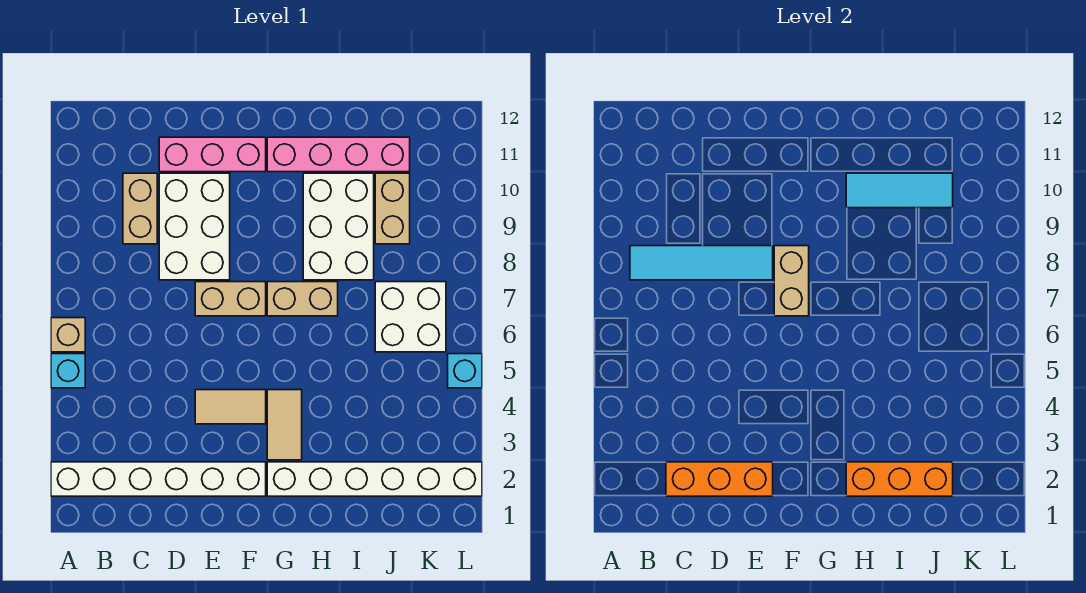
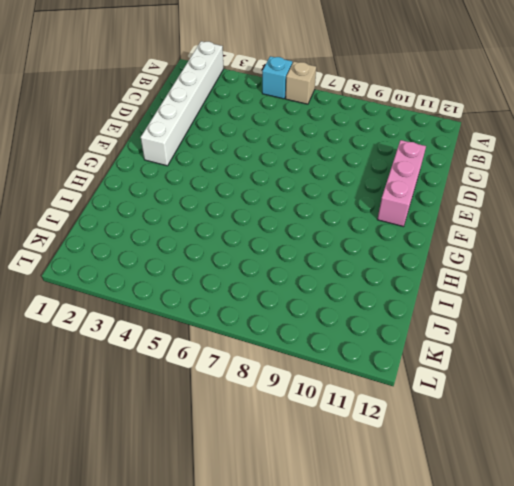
none -> tan brick C9:C10 level 1
none -> white brick D8:E10 level 1
none -> tan tile E4:F4 level 1

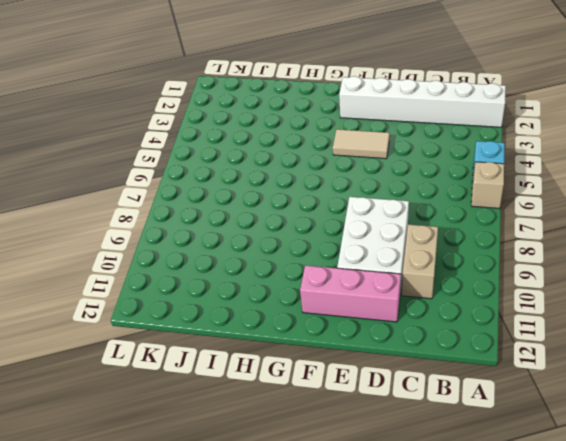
none -> tan brick E7:F7 level 1
none -> white brick G2:L2 level 1
none -> tan tile G3:G4 level 1

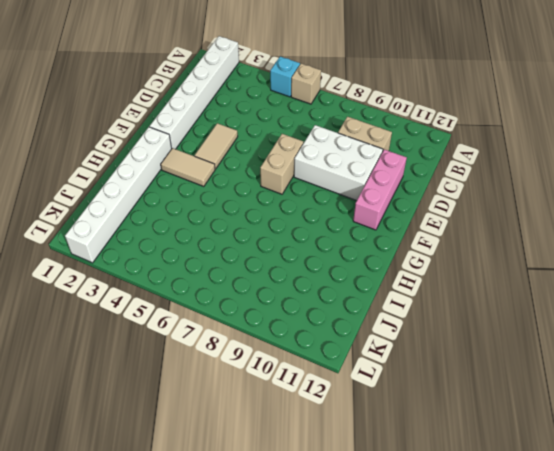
none -> tan brick G7:H7 level 1
none -> pink brick G11:J11 level 1
none -> white brick H8:I10 level 1

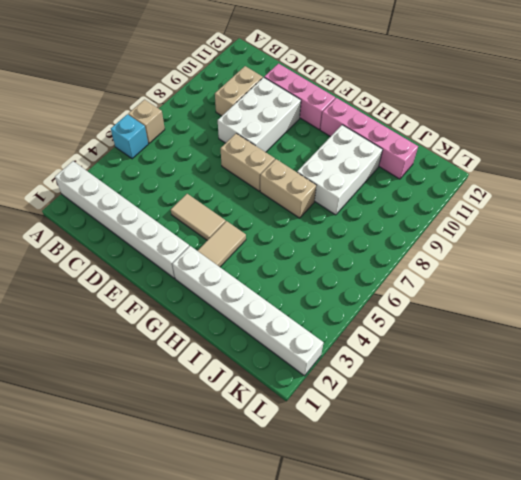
none -> white brick J6:K7 level 1
none -> tan brick J9:J10 level 1
none -> cyan brick L5 level 1

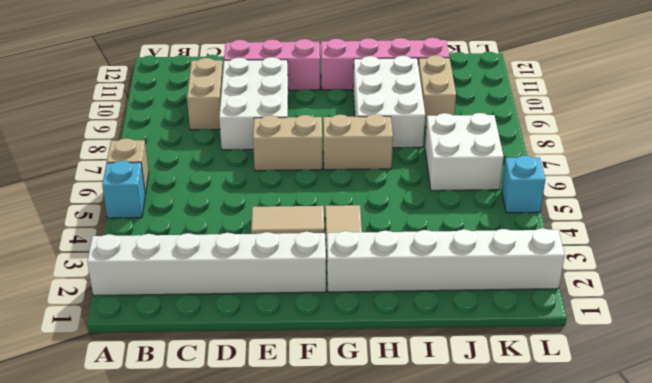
none -> cyan tile B8:E8 level 2
none -> orange brick C2:E2 level 2
none -> tan brick F7:F8 level 2

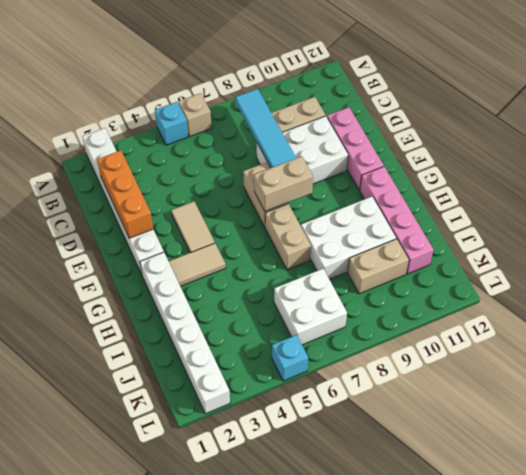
none -> orange brick H2:J2 level 2
none -> cyan tile H10:J10 level 2

